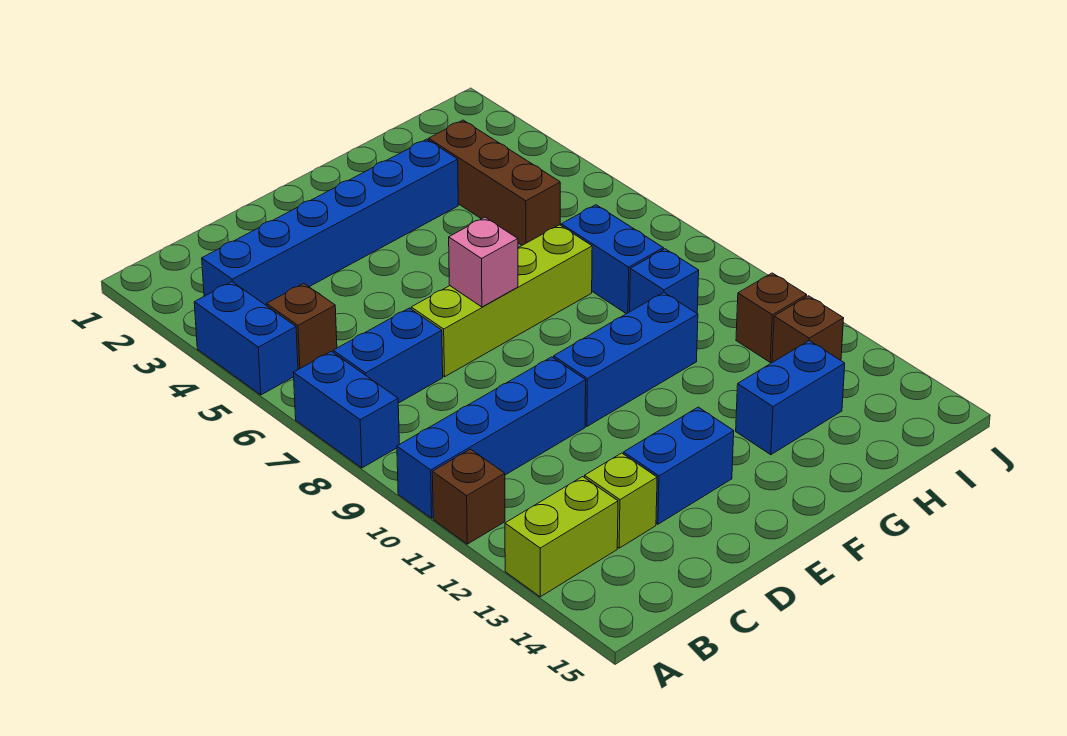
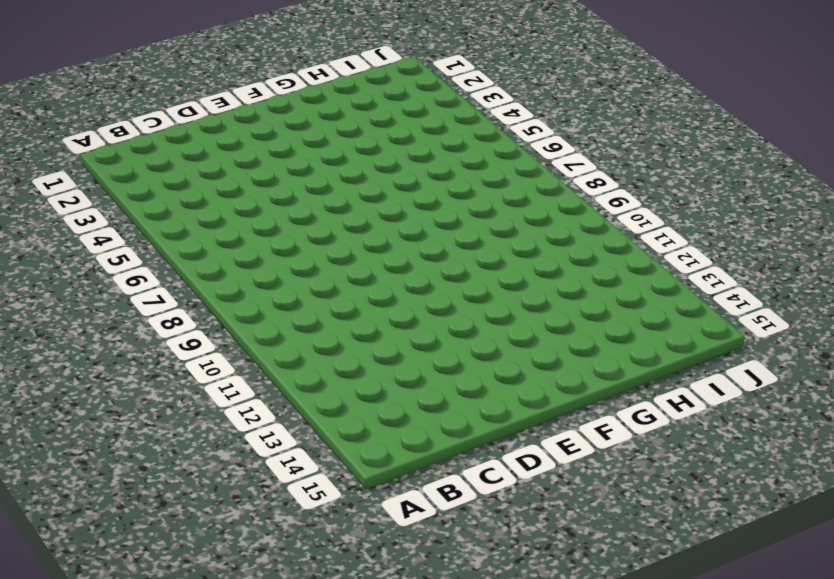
none -> blue brick A4:A5 level 1
none -> blue brick A7:A8 level 1
none -> blue brick A10:D10 level 1

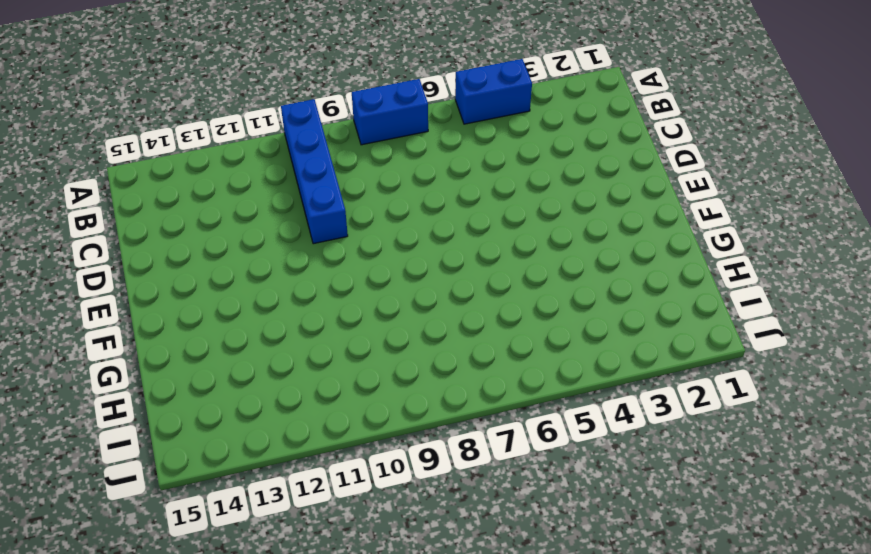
none -> brown brick A11 level 1
none -> lime brick A13:B13 level 1
none -> blue brick B3:G3 level 1

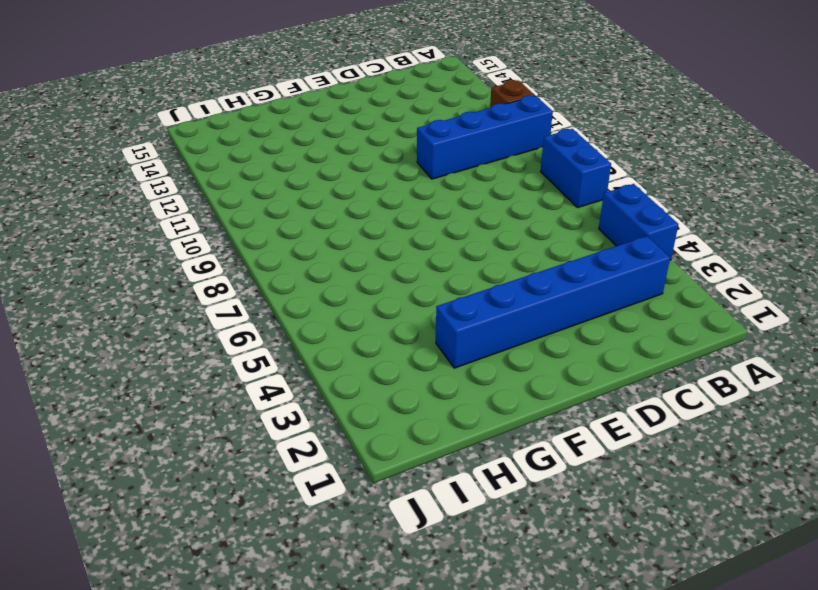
none -> lime brick A13:B13 level 1
none -> brown brick B5 level 1
none -> blue brick B7:C7 level 1

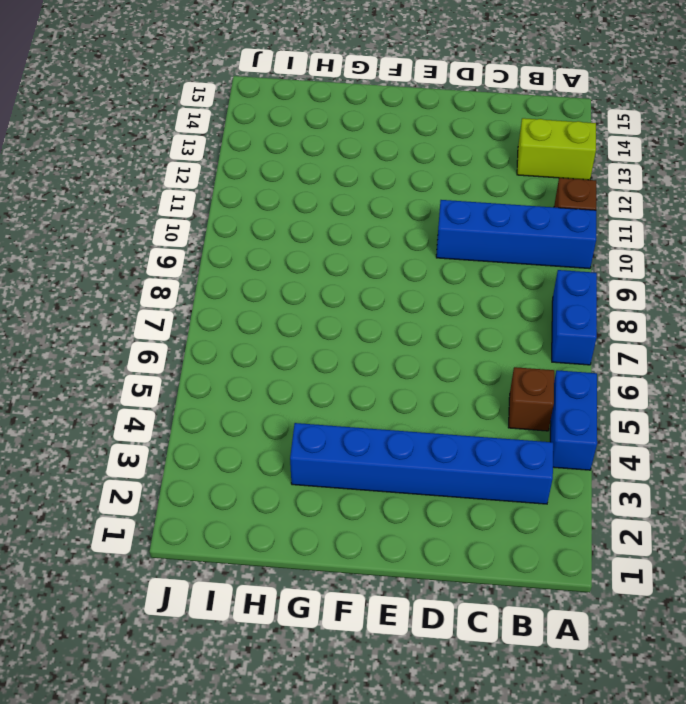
none -> blue brick B7:C7 level 1
none -> lime brick C13 level 1
none -> lime brick D7:G7 level 1

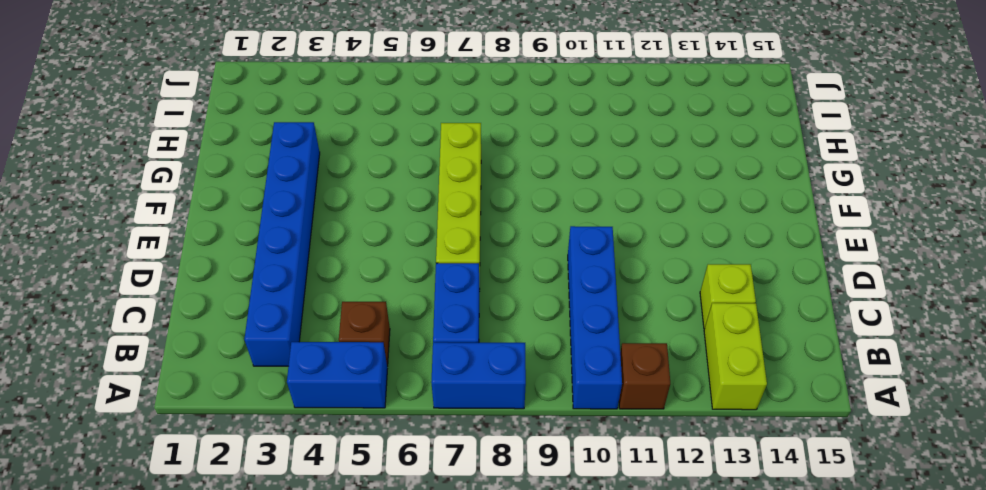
none -> blue brick D13:E13 level 1
none -> blue brick E10:G10 level 1
none -> blue brick G13:H13 level 1

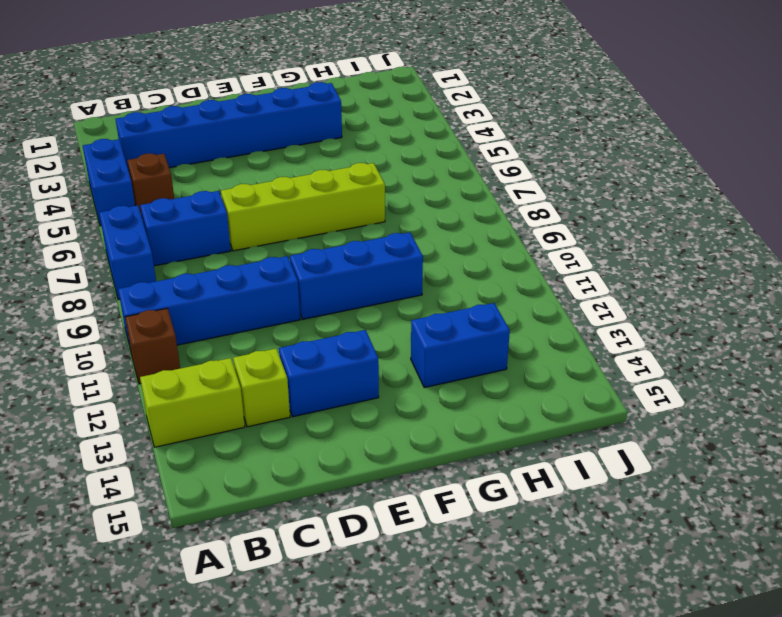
none -> brown brick H3:H5 level 1
none -> blue brick H7:H8 level 1
none -> blue brick H9 level 1

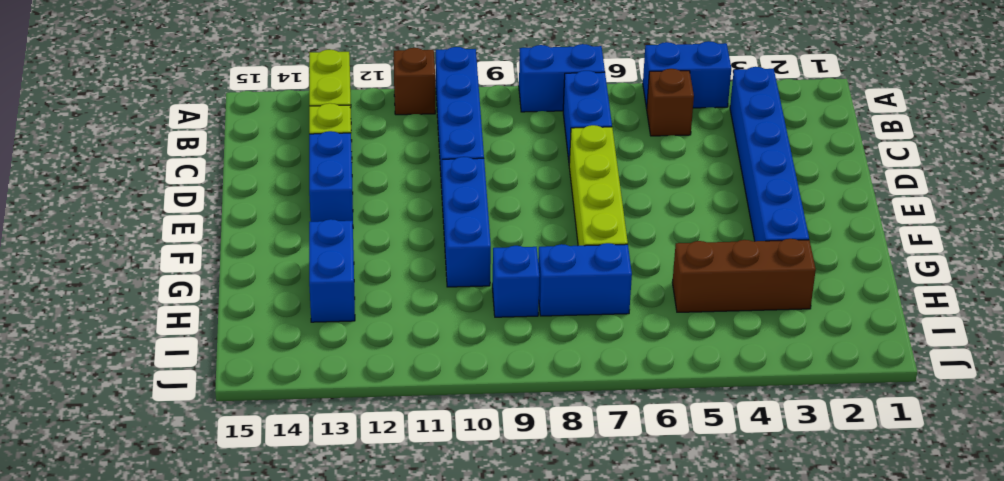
none -> brown brick I11 level 1
none -> brown brick I12 level 1
none -> pink brick E7 level 2

